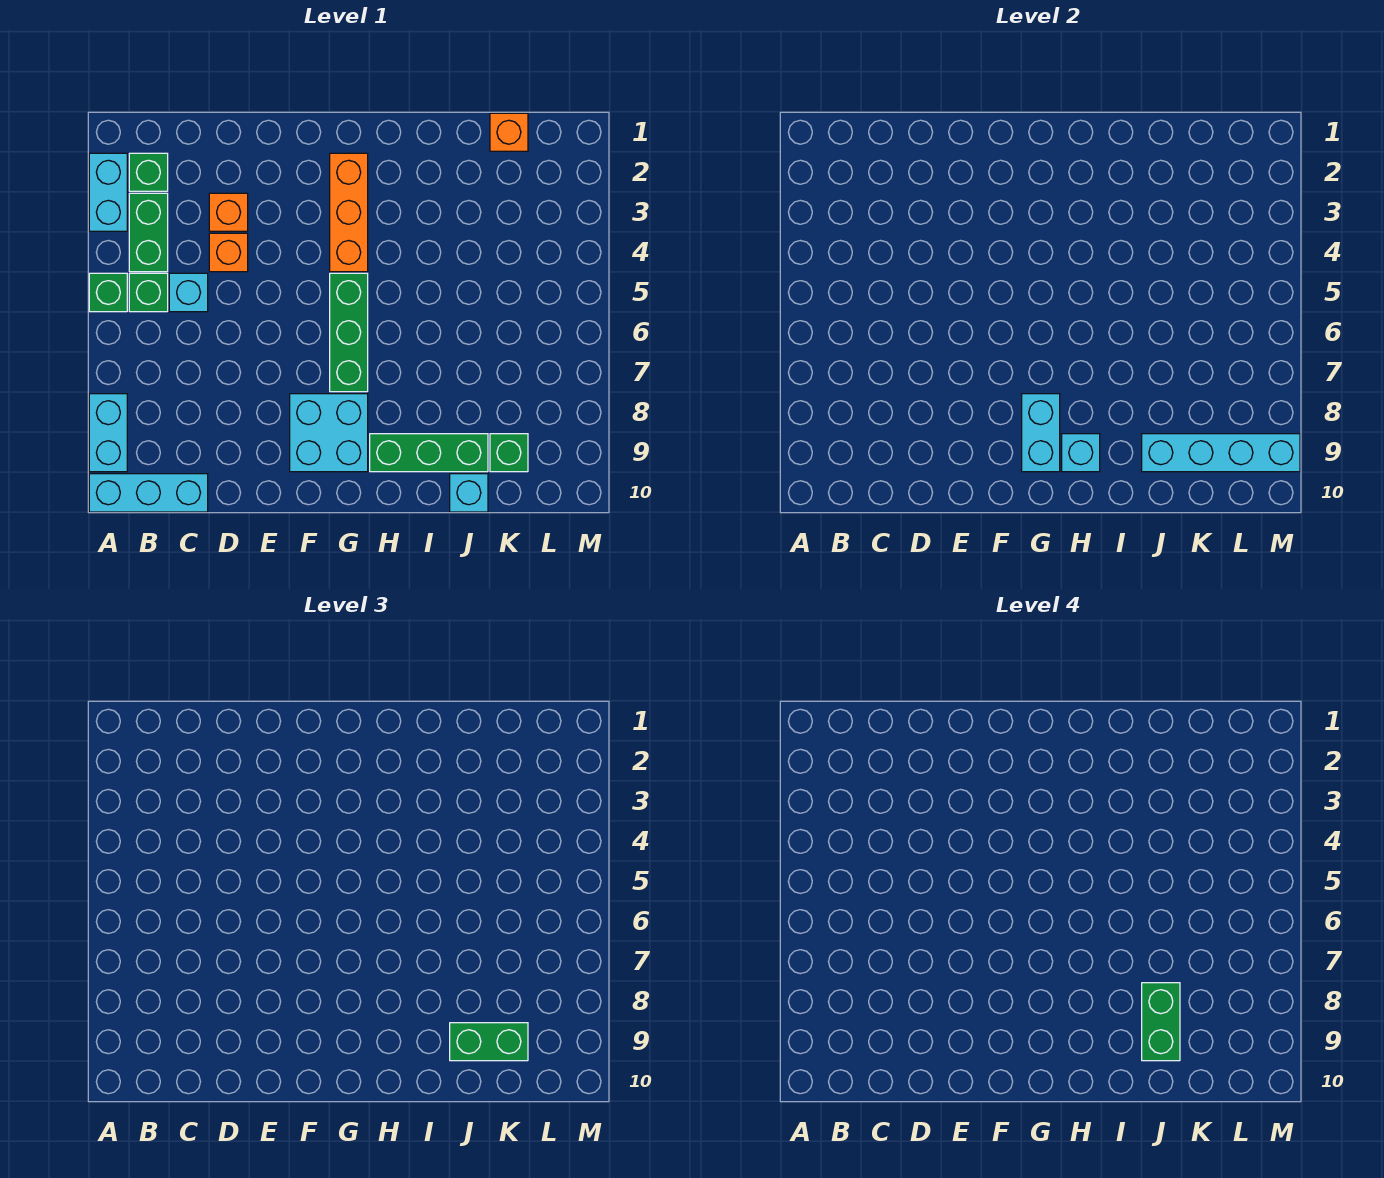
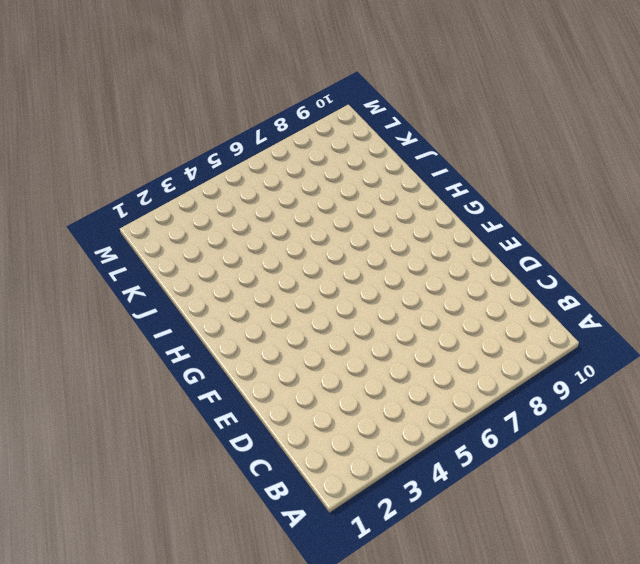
none -> cyan brick A2:A3 level 1
none -> green brick A5 level 1
none -> cyan brick A8:A9 level 1

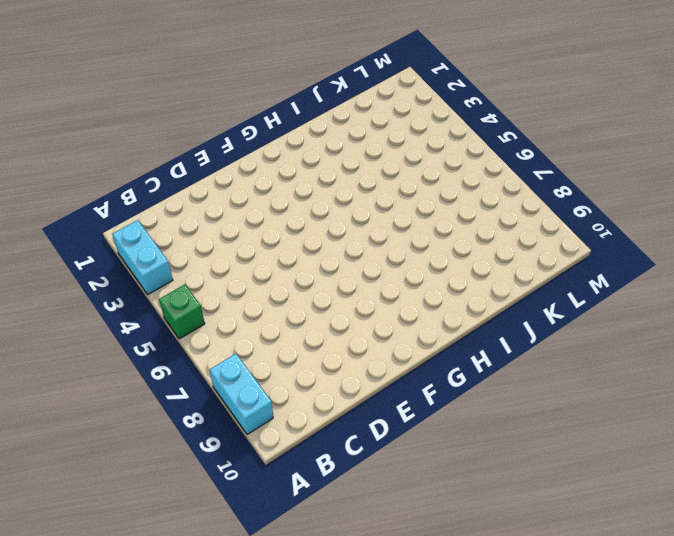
none -> cyan brick A10:C10 level 1
none -> green brick B2 level 1
none -> green brick B3:B4 level 1

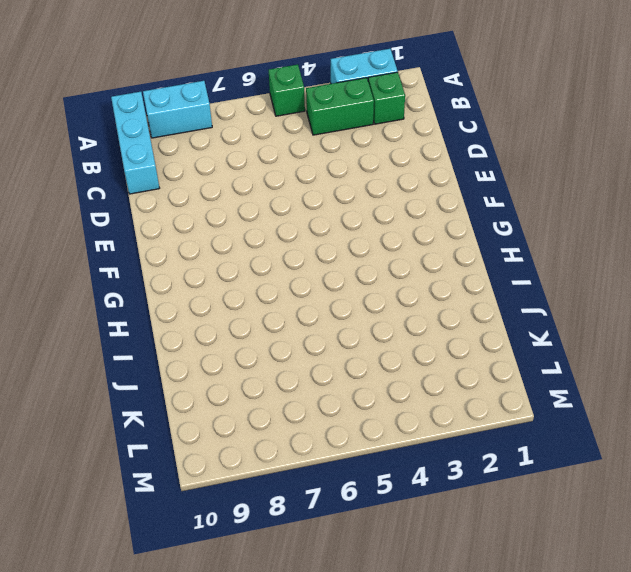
none -> green brick B5 level 1
none -> cyan brick C5 level 1
none -> orange brick D3 level 1

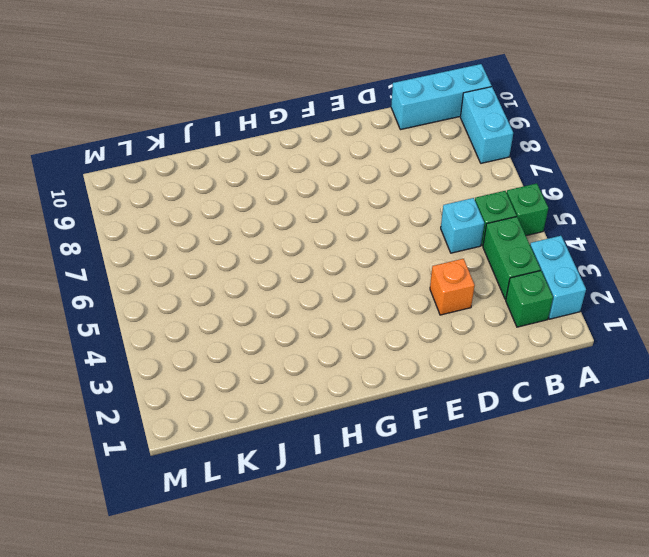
none -> orange brick D4 level 1
none -> cyan brick F8:G9 level 1
none -> orange brick G2:G4 level 1

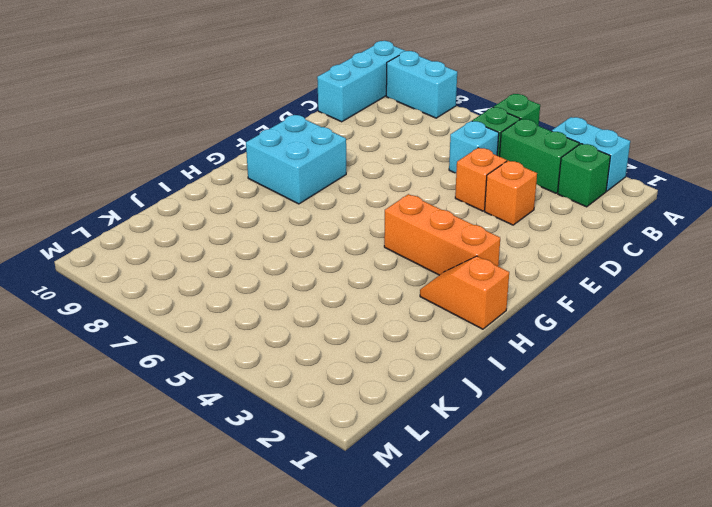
orange slope H1:H2 level 1 top 1 -> none
none -> green brick G5:G7 level 1
none -> green brick H9:J9 level 1
none -> cyan brick J10 level 1

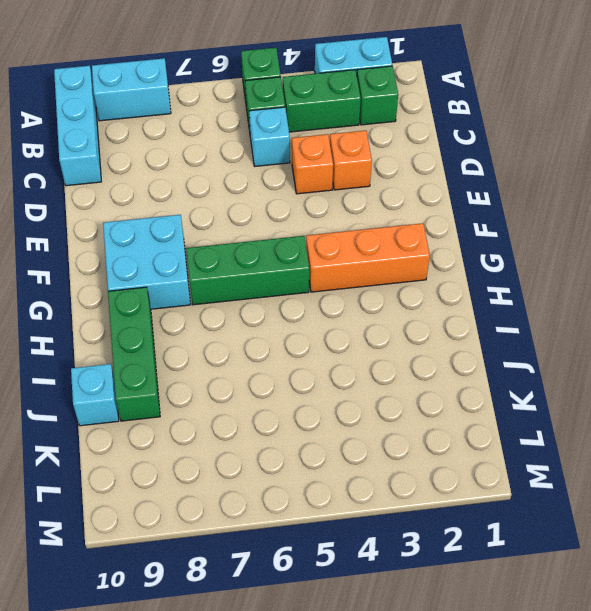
none -> orange brick K1 level 1
none -> green brick K9 level 1
none -> cyan brick G8:G9 level 2

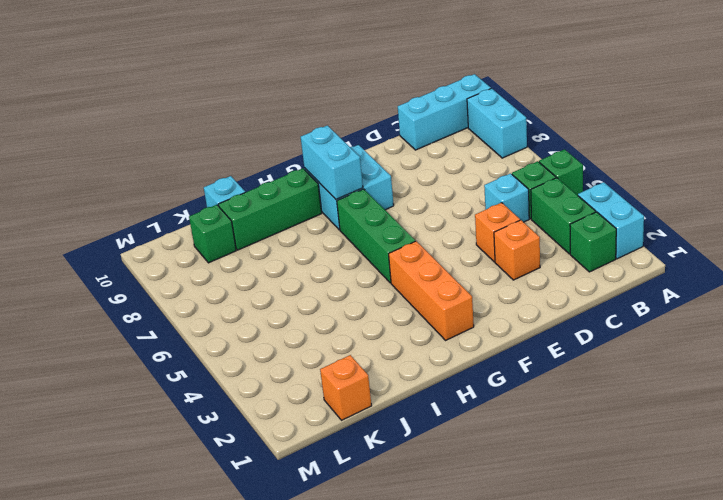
none -> cyan brick H9 level 2
none -> cyan brick J9:M9 level 2
none -> green brick J9:K9 level 3

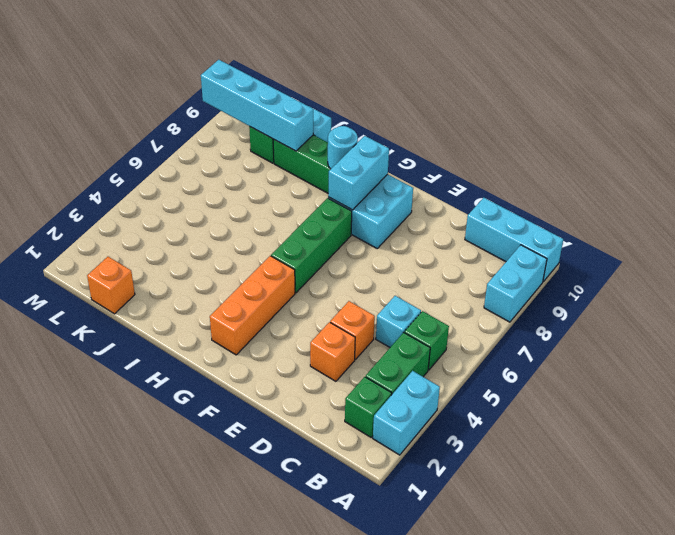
cyan round brick H9 level 2 -> cyan brick H9 level 2
none -> green brick A5 level 1
none -> green brick J9:K9 level 3
none -> green brick J8:J9 level 4

